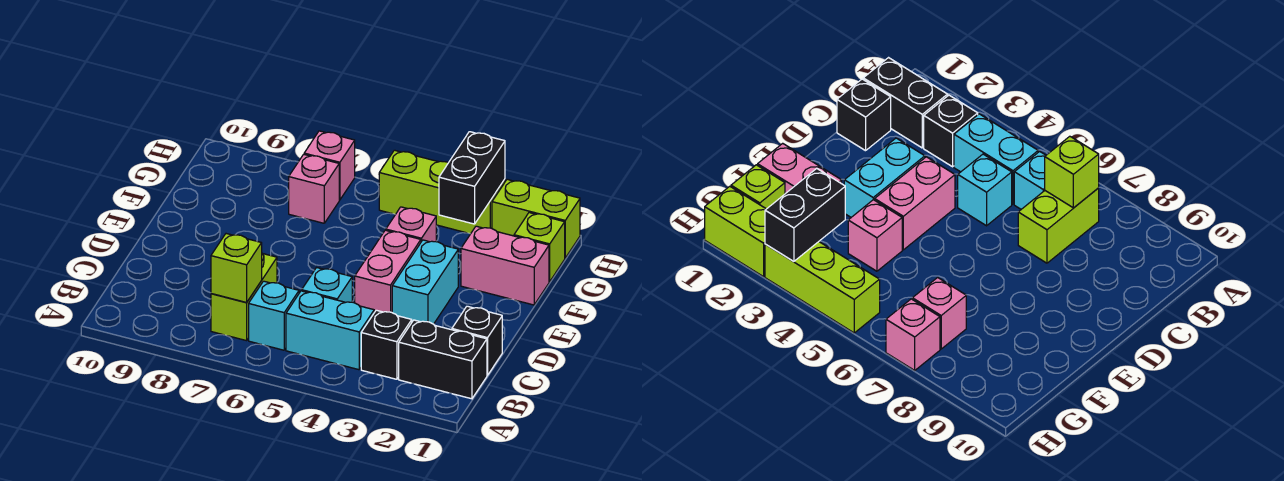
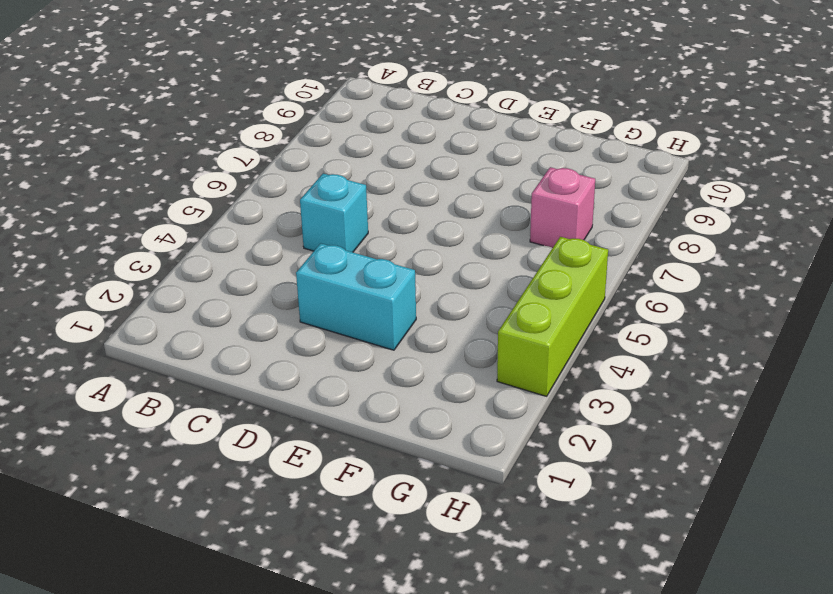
none -> black brick B1:B2 level 1
none -> black brick B3 level 1
none -> cyan brick B4:B5 level 1

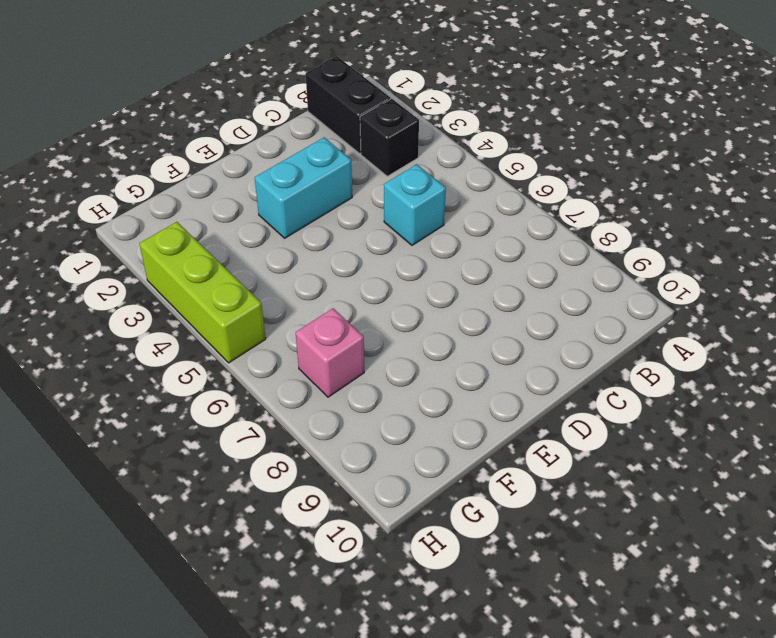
none -> cyan brick B4:B5 level 1
none -> cyan brick B6 level 1
none -> lime brick B7:C7 level 1

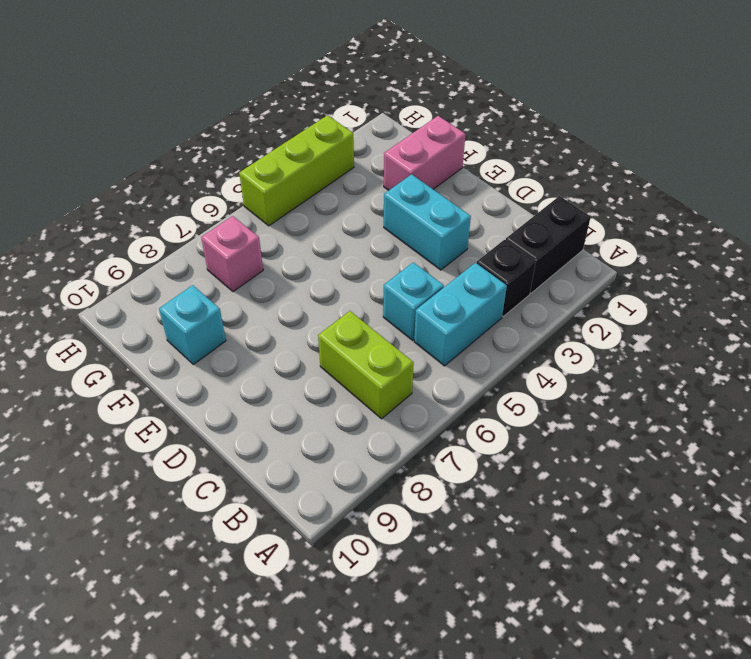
cyan brick F9 level 1 -> cyan brick B6 level 1
none -> black brick C1 level 1
none -> pink brick D4:E4 level 1
none -> pink brick F4 level 1

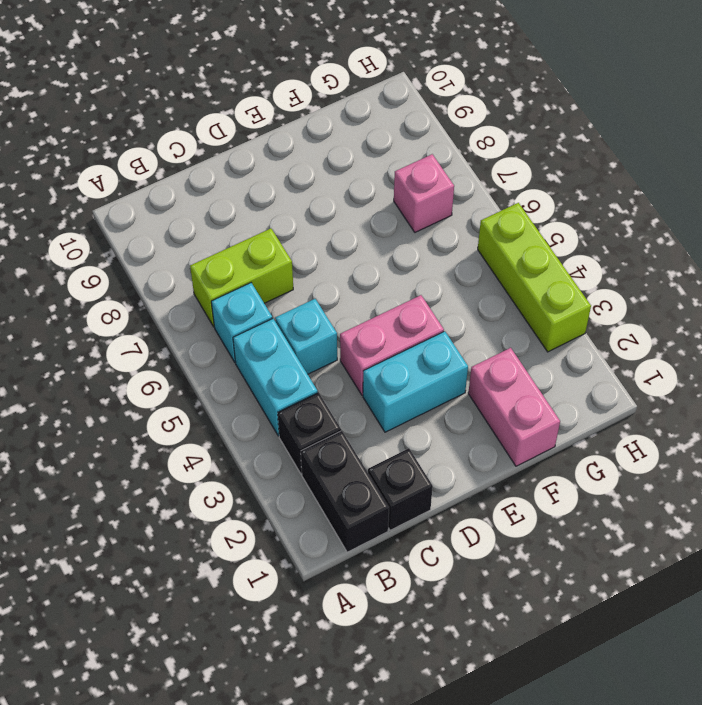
none -> pink brick F4 level 1
none -> lime brick G1 level 1
none -> lime brick H1:H2 level 1

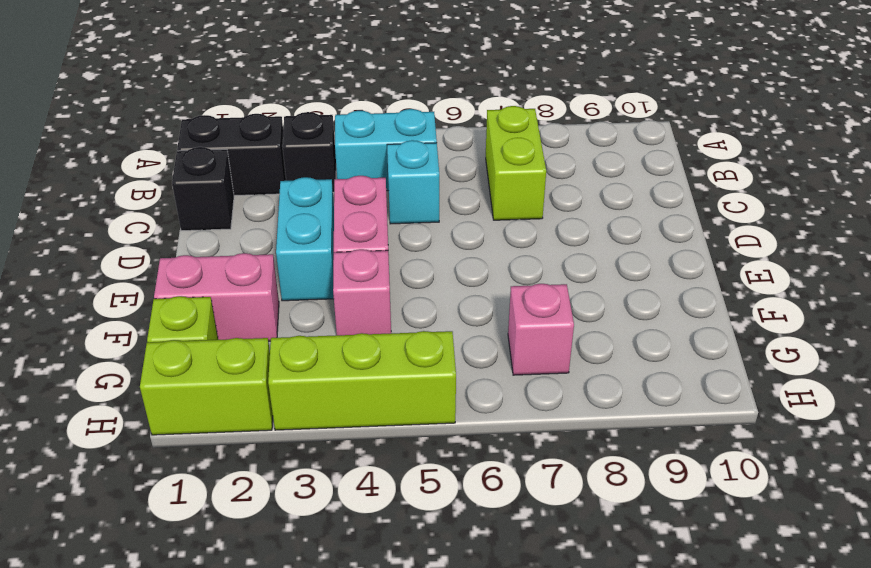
none -> cyan brick B6 level 1
none -> pink brick H7 level 1
none -> lime brick B7 level 2

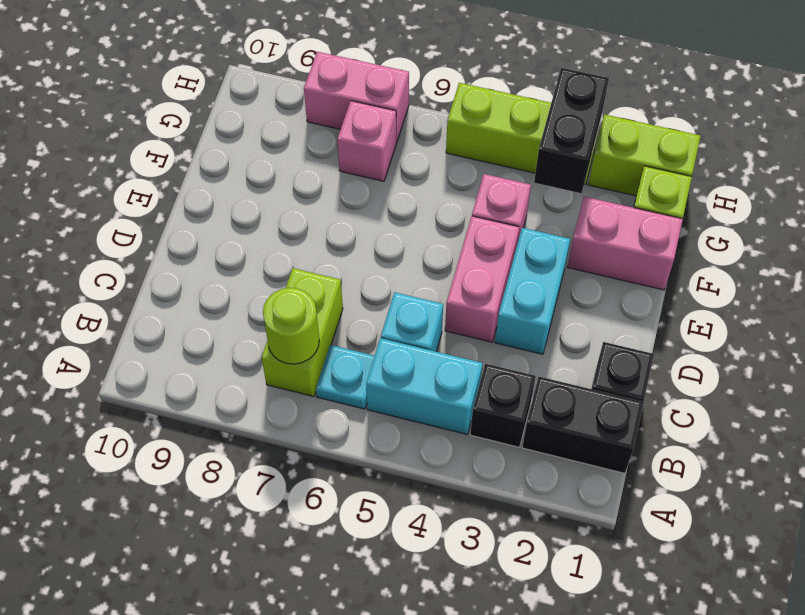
cyan plate B6 level 1 -> cyan brick B6 level 1
lime round brick B7 level 2 -> lime brick B7 level 2
pink brick H7:H8 level 1 -> pink brick H7 level 1

